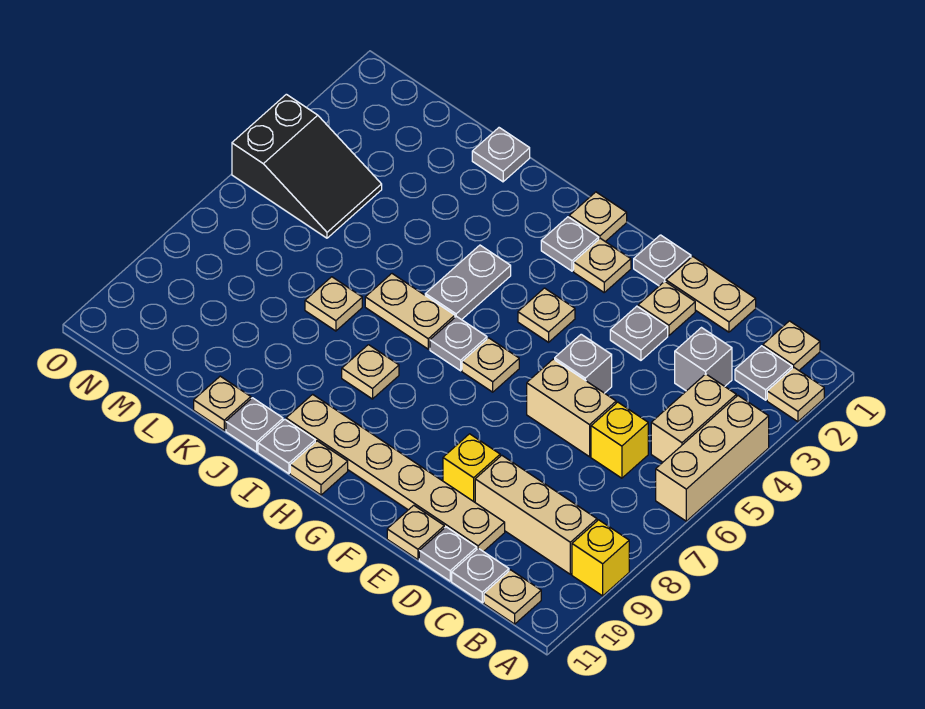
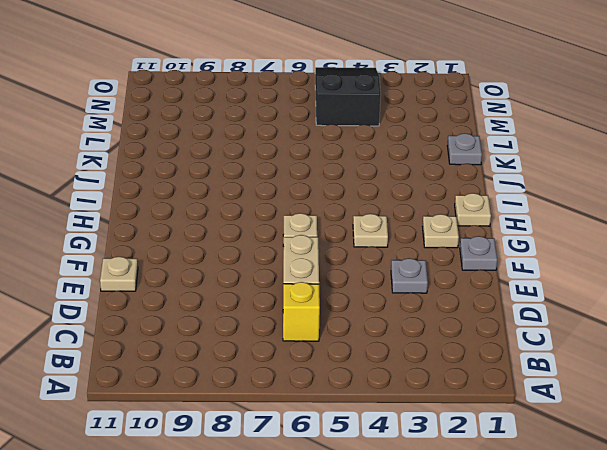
black slope M4:O5 level 1 top M -> black slope M4:O5 level 1 top O
none -> tan plate A2 level 1
none -> tan brick A4:A6 level 1
none -> yellow brick A9 level 1
none -> tan plate B1 level 1

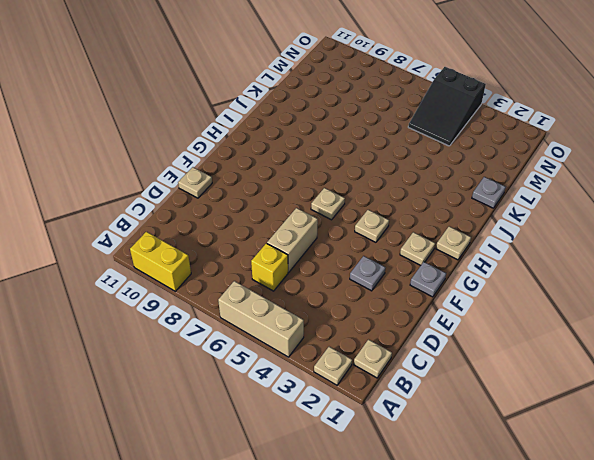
yellow brick A9:A10 level 1 -> yellow brick A9 level 1
none -> grey plate B2 level 1
none -> tan brick B4:B5 level 1
none -> tan brick B9:D9 level 1
none -> tan plate B11 level 1

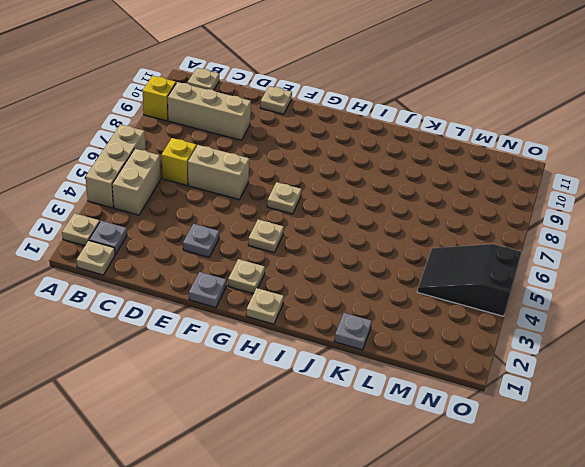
none -> grey brick C3 level 1
none -> grey plate C11 level 1
none -> tan plate D1:E1 level 1
none -> tan plate D10:I10 level 1

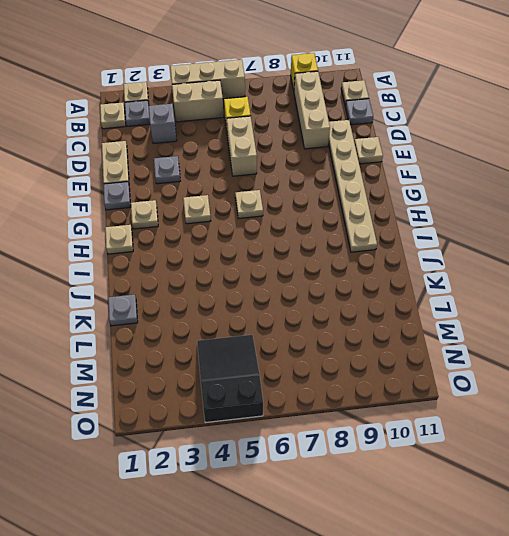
none -> grey plate D11 level 1
none -> tan plate E2 level 1
none -> grey brick E5 level 1
none -> yellow brick E9 level 1

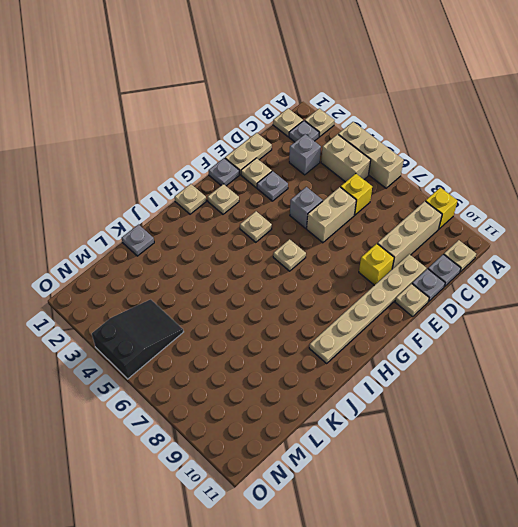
none -> grey plate H2 level 1
none -> grey plate H6 level 1
none -> tan plate H11 level 1
none -> grey plate I4:I5 level 1

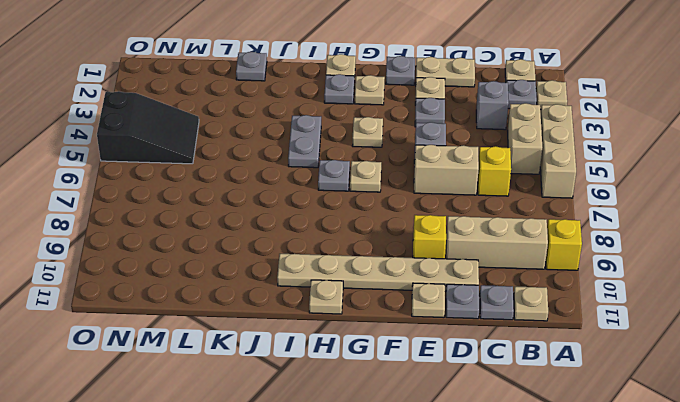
none -> tan plate I6:J6 level 1
none -> tan plate I8 level 1
none -> grey plate I11 level 1
none -> grey plate J11 level 1

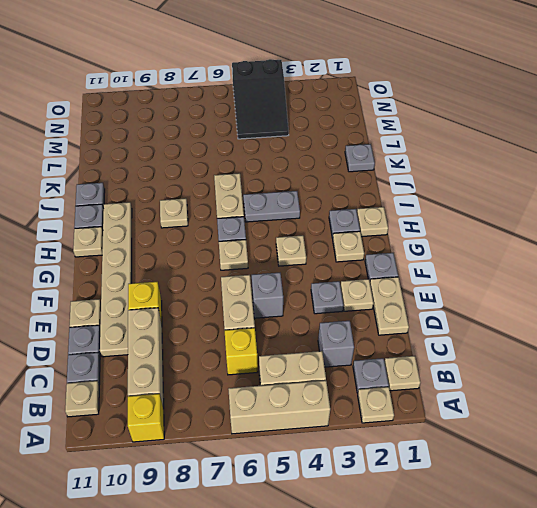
none -> tan plate K7 level 1
none -> tan plate K11 level 1

